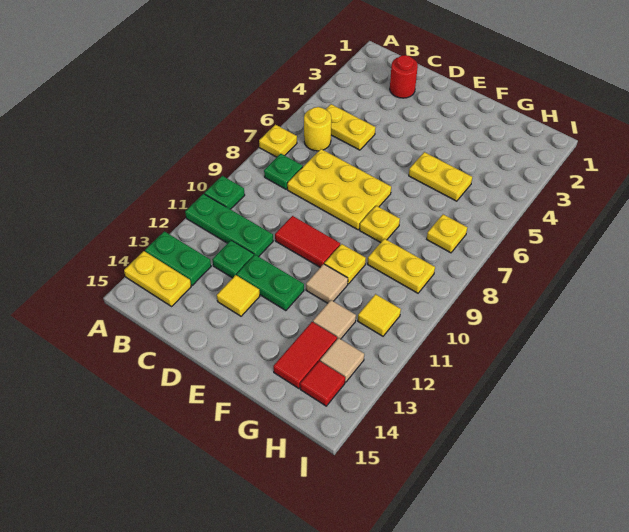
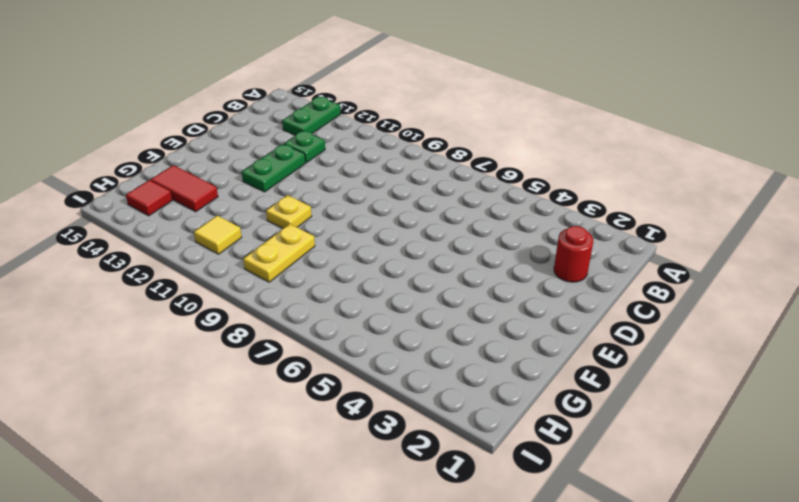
none -> yellow plate A7 level 1
none -> green plate A10 level 1
none -> green plate A11:C11 level 1

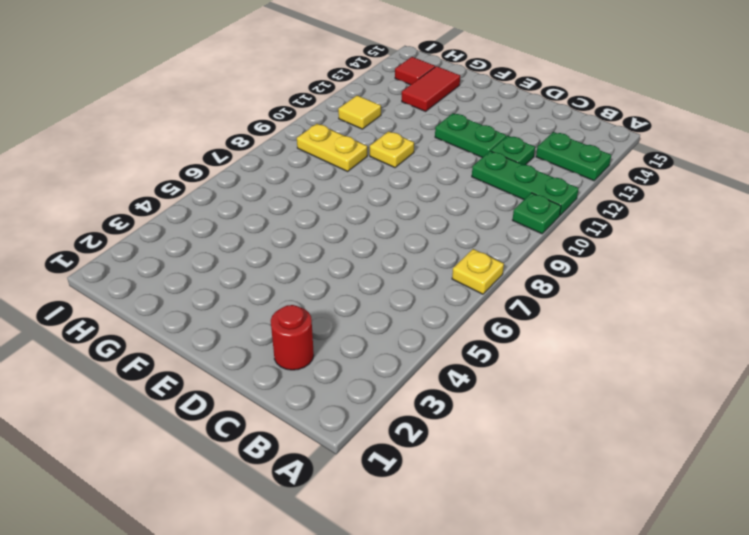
none -> yellow plate A14:B14 level 1
none -> yellow plate B5:C5 level 1
none -> yellow round brick B6 level 1

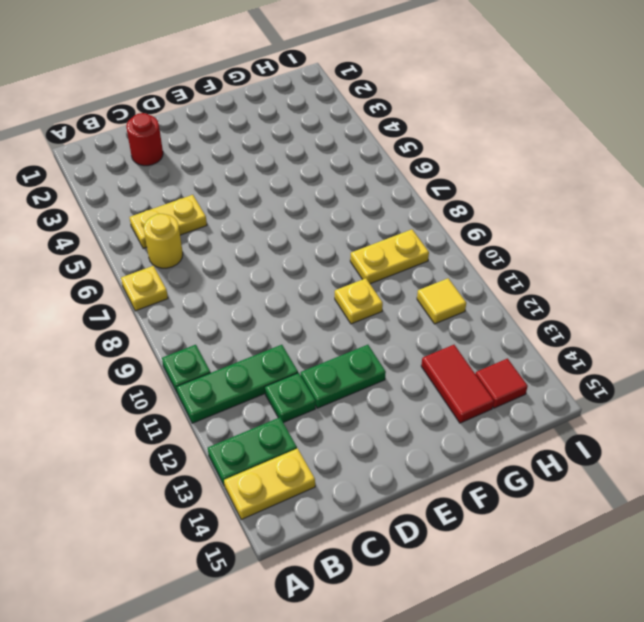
none -> green plate B8 level 1
none -> yellow plate C7:E8 level 1
none -> red tile D10:E10 level 1

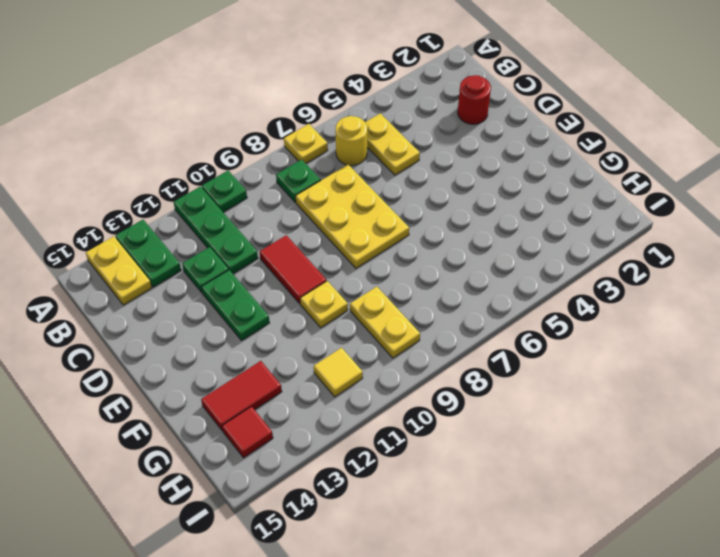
none -> yellow tile D13 level 1
none -> yellow plate F5:G5 level 1
none -> yellow plate F8 level 1

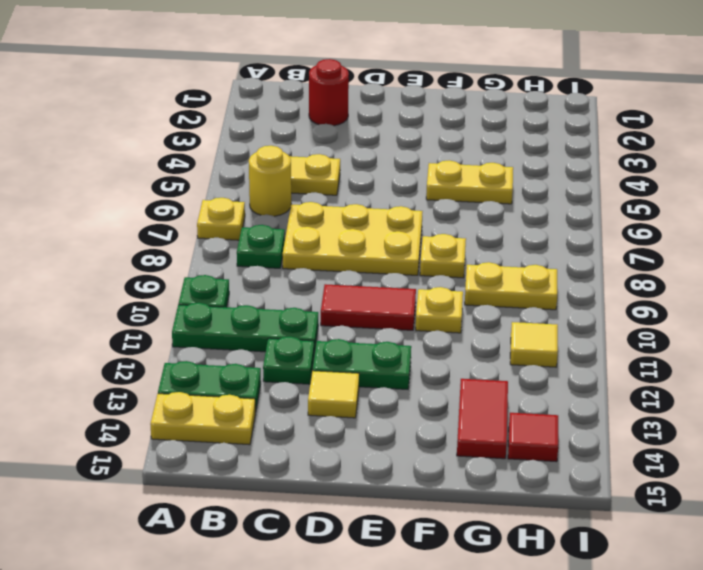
none -> tan tile F11 level 1
none -> tan tile G12 level 1
none -> yellow plate H7 level 1

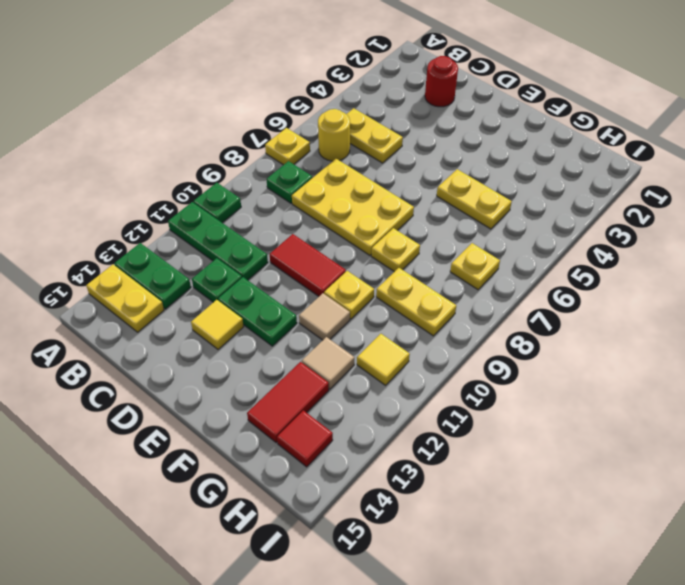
none -> tan tile H13 level 1

